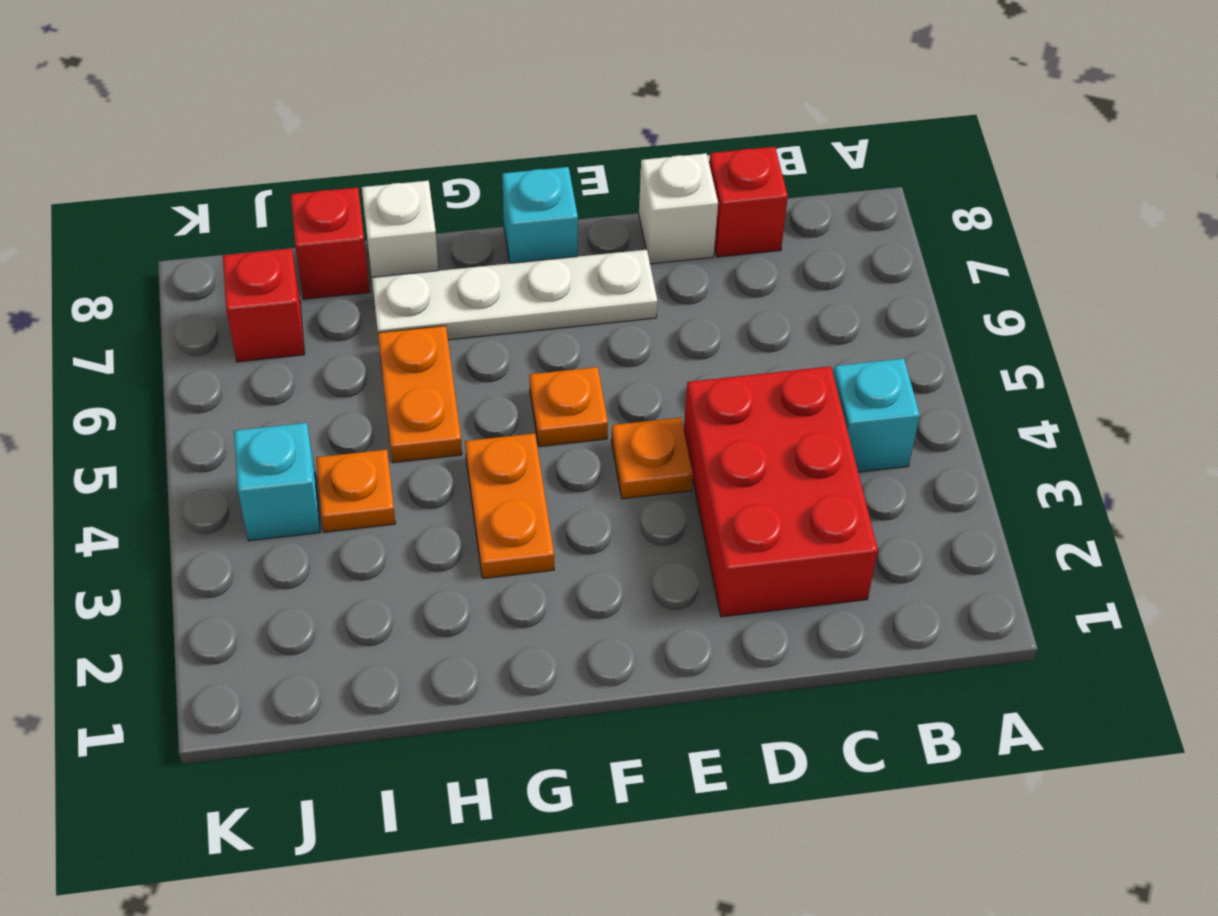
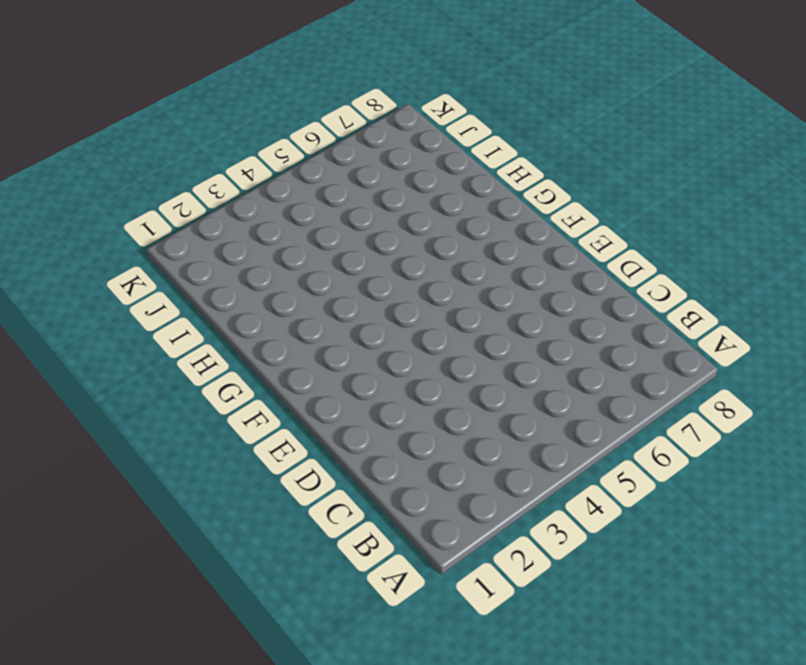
none -> cyan brick B4 level 1
none -> red brick C2:D4 level 1
none -> red brick C8 level 1

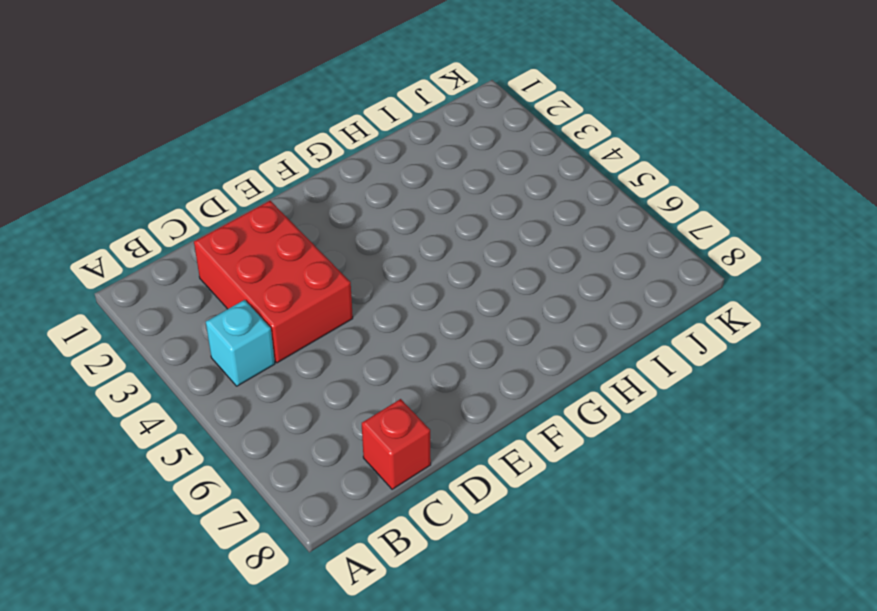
none -> white brick D8 level 1
none -> orange plate E4 level 1
none -> white plate E7:H7 level 1

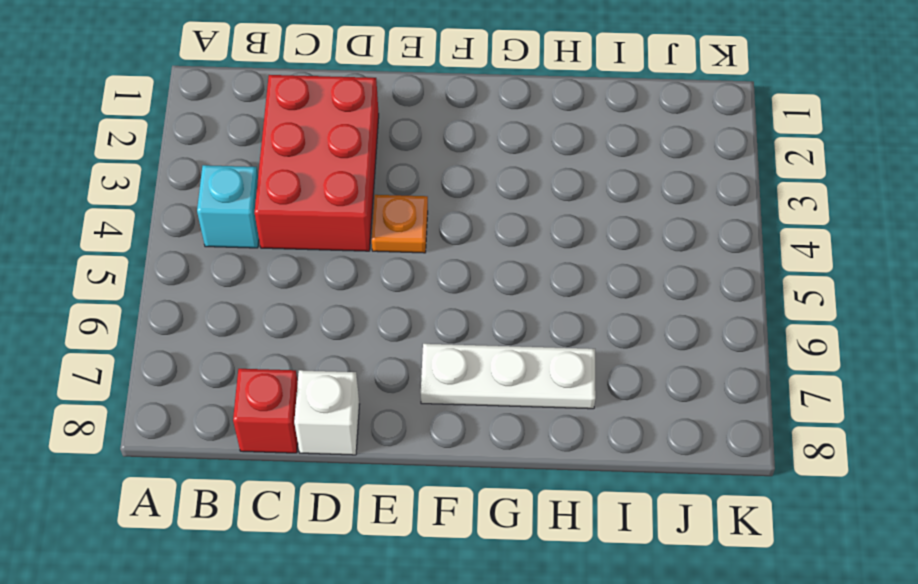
white plate F7:H7 level 1 -> white plate E7:H7 level 1
none -> orange plate F5 level 1
none -> cyan brick F8 level 1
none -> orange plate G3:G4 level 1

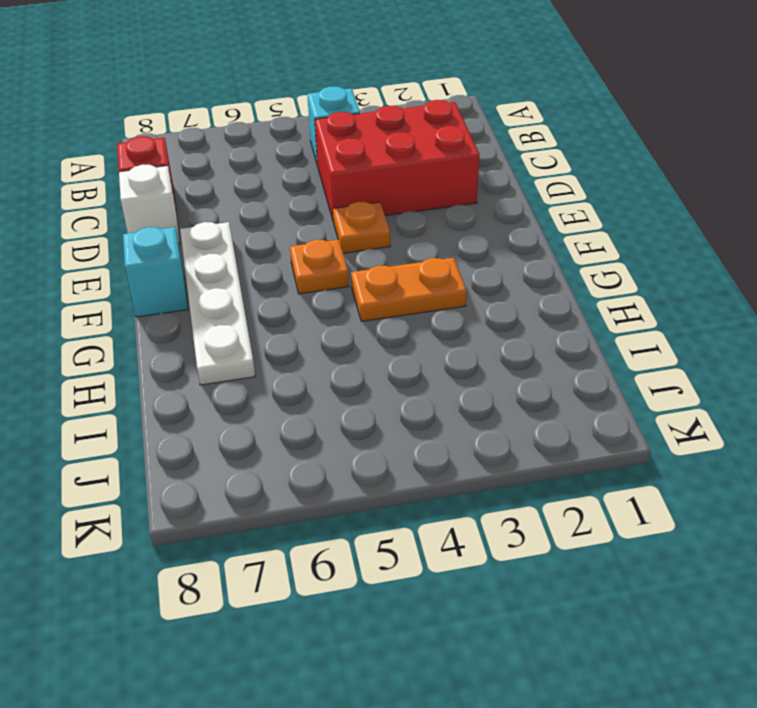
none -> orange plate H5:H6 level 1
none -> white brick H8 level 1
none -> orange plate I4 level 1

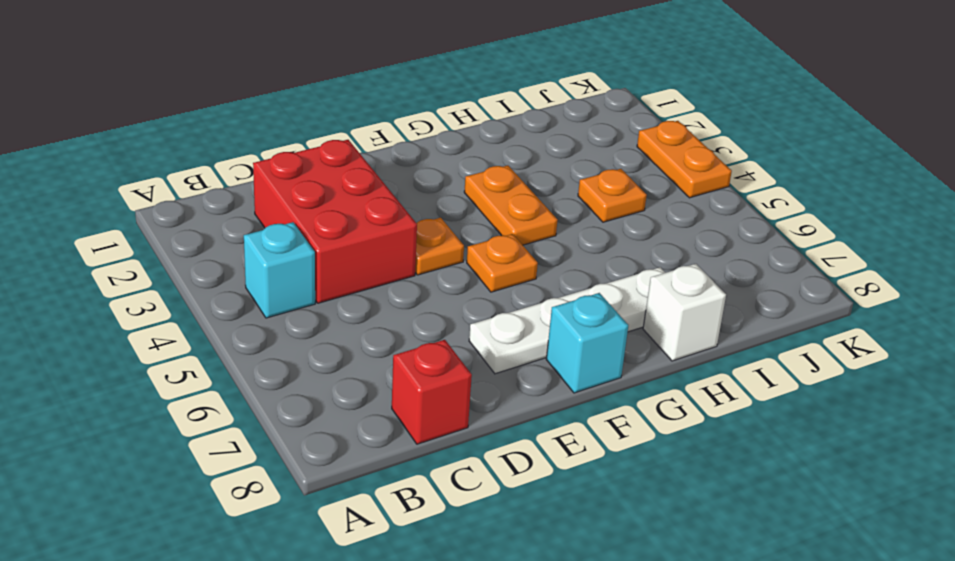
orange plate K3:K4 level 1 -> orange plate H5:H6 level 1
none -> white brick D8 level 1
none -> red brick I8 level 1
none -> cyan brick J4 level 1

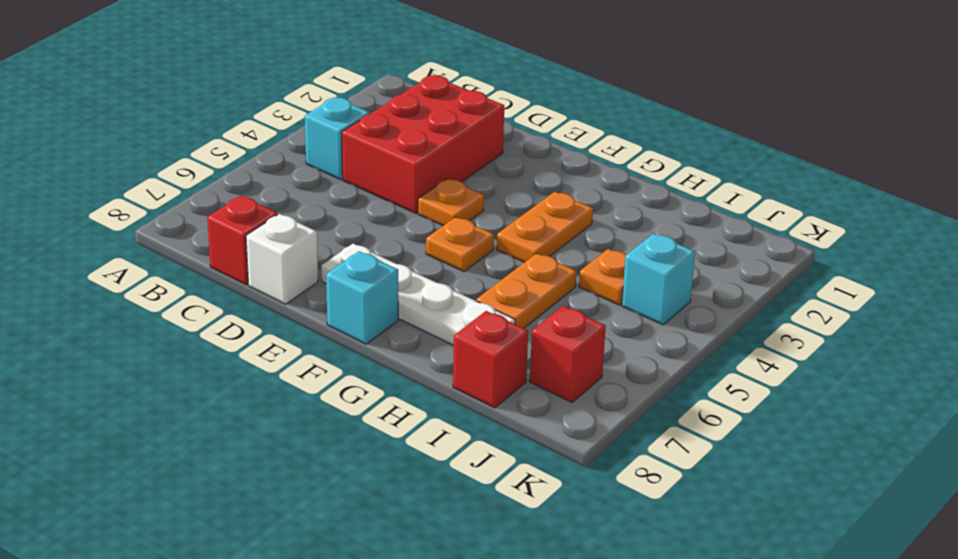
none -> white brick H8 level 1

